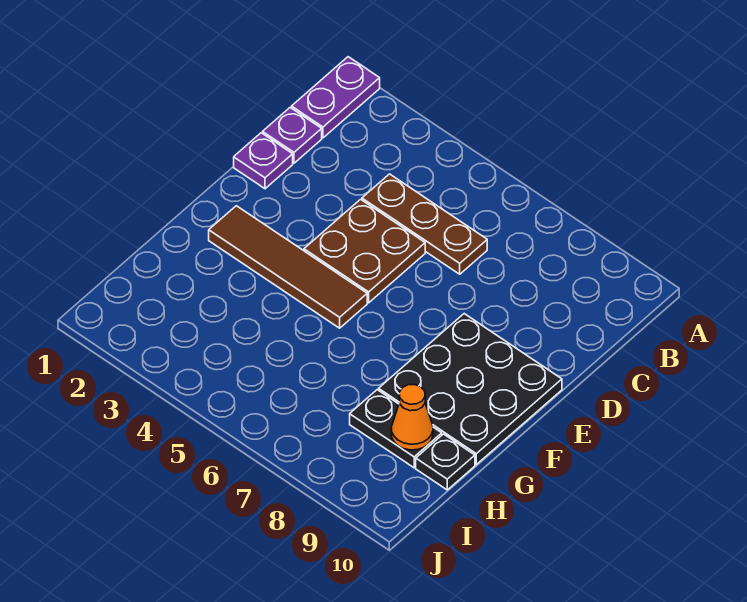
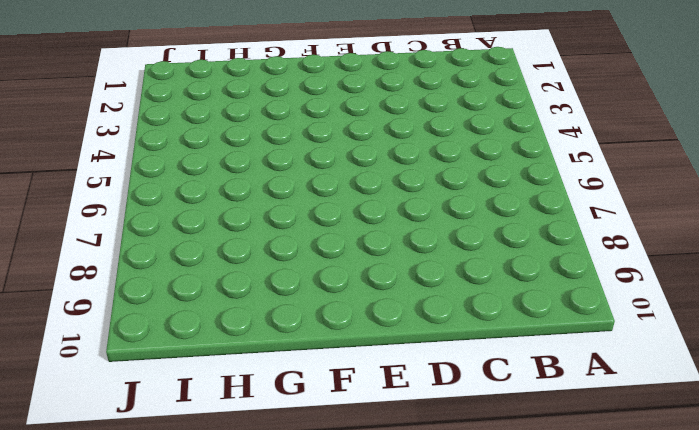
none -> purple plate A1:B1 level 1
none -> purple plate C1 level 1

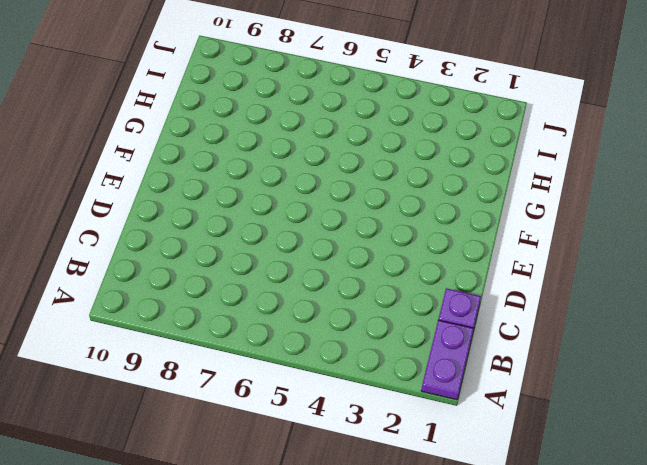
none -> brown plate C4:C6 level 1
none -> purple plate D1 level 1

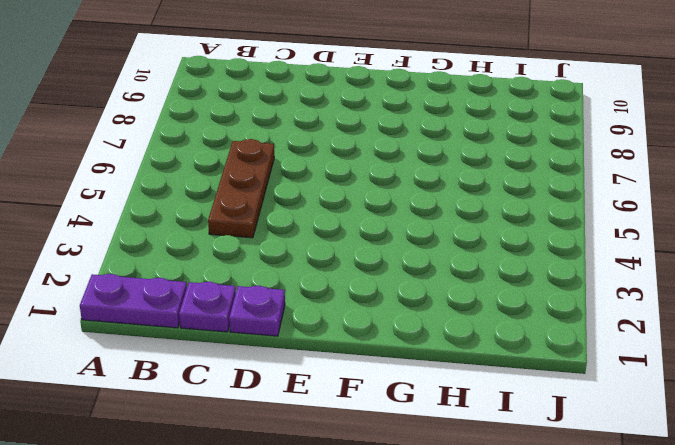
none -> brown plate D4:E5 level 1
none -> black plate E8:G10 level 1

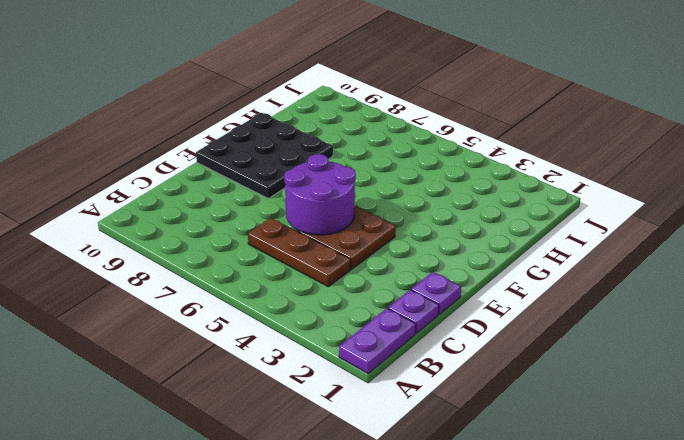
purple round brick D5:E6 level 2 -> none
none -> brown tile F2:F5 level 1
none -> black plate H8:H9 level 1

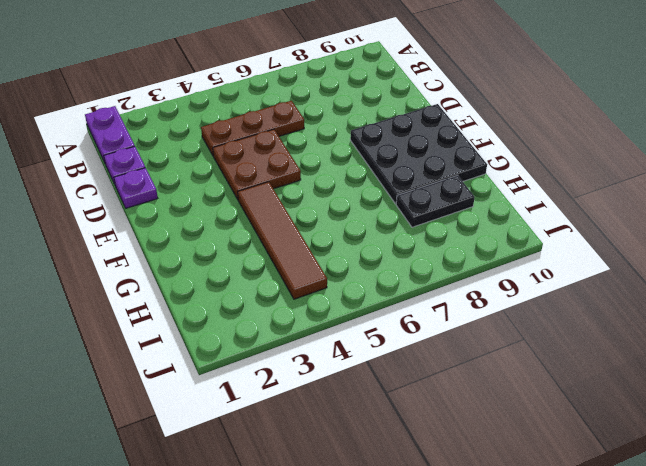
brown tile F4:I4 level 1 -> brown tile F2:F5 level 1
none -> black plate H10 level 1
none -> orange cone H9 level 2

